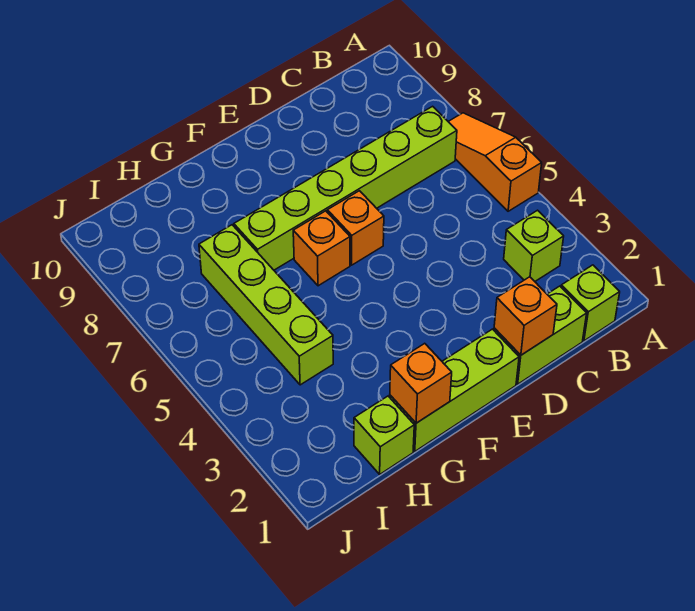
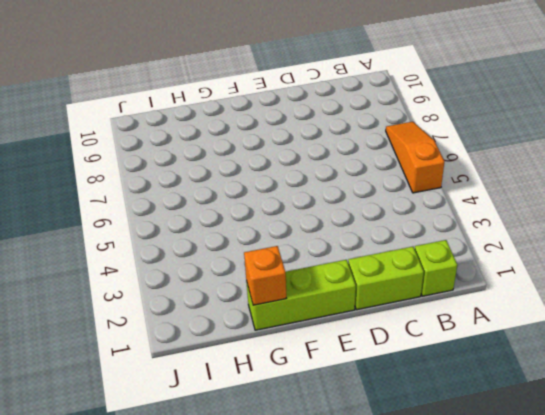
none -> lime brick B3 level 1
none -> lime brick B7:G7 level 1
none -> orange brick E6 level 1

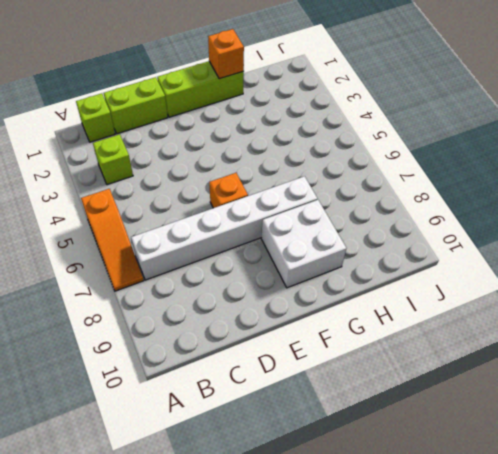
white brick B7:G7 level 1 -> lime brick B7:G7 level 1
white brick F8:G9 level 1 -> none
none -> orange brick F6 level 1
none -> lime brick H1 level 1
none -> lime brick H4:H7 level 1

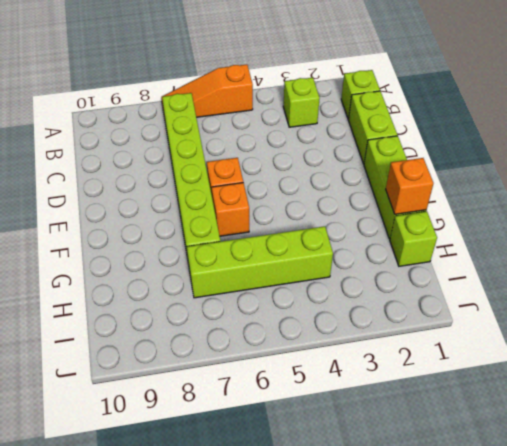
none -> orange brick D1 level 2

